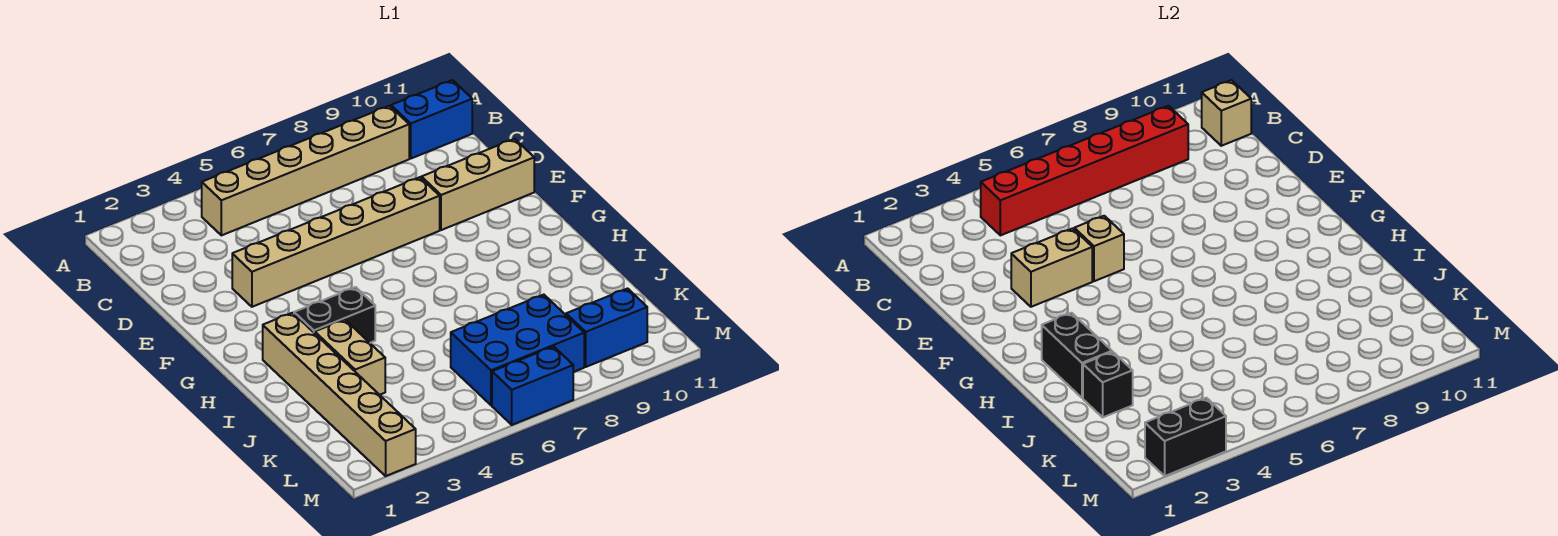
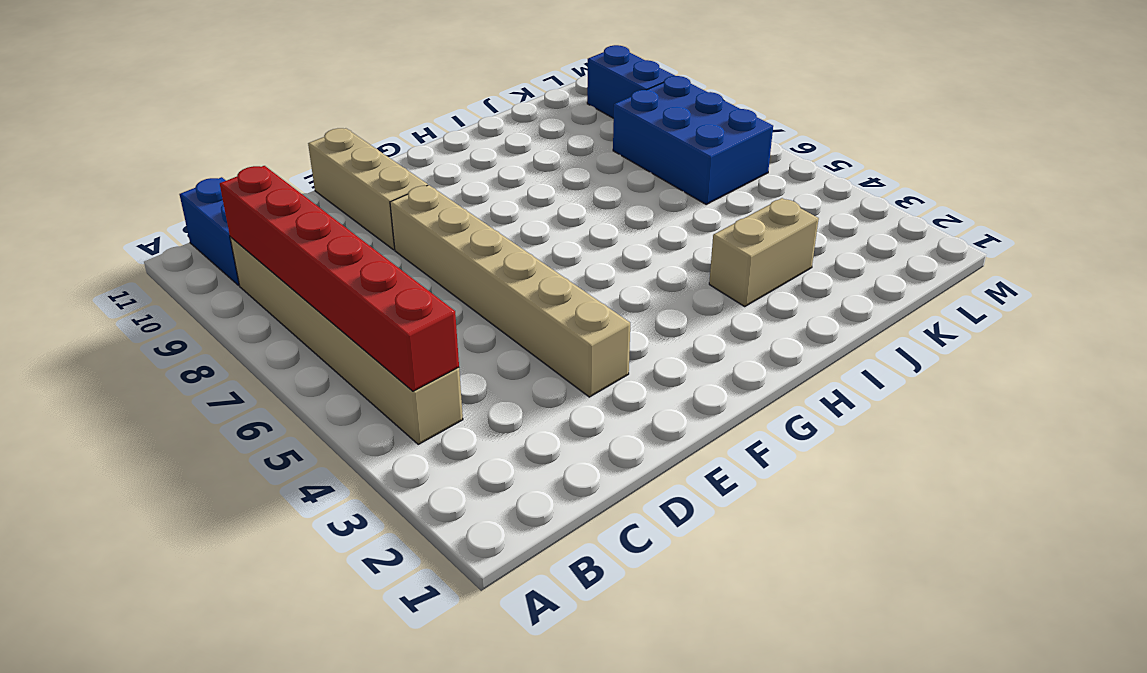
none -> tan brick H2:M2 level 1
none -> black brick H3:H4 level 1
none -> blue brick M6:M7 level 1

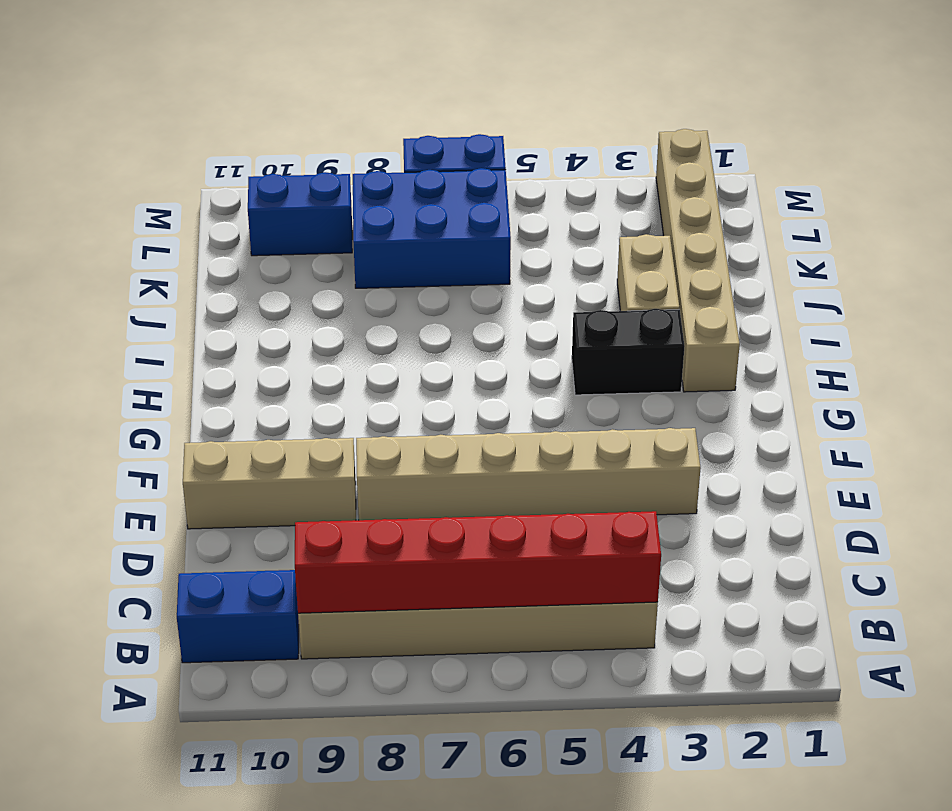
none -> tan brick B11 level 2
none -> tan brick E3:E4 level 2
none -> tan brick E5 level 2

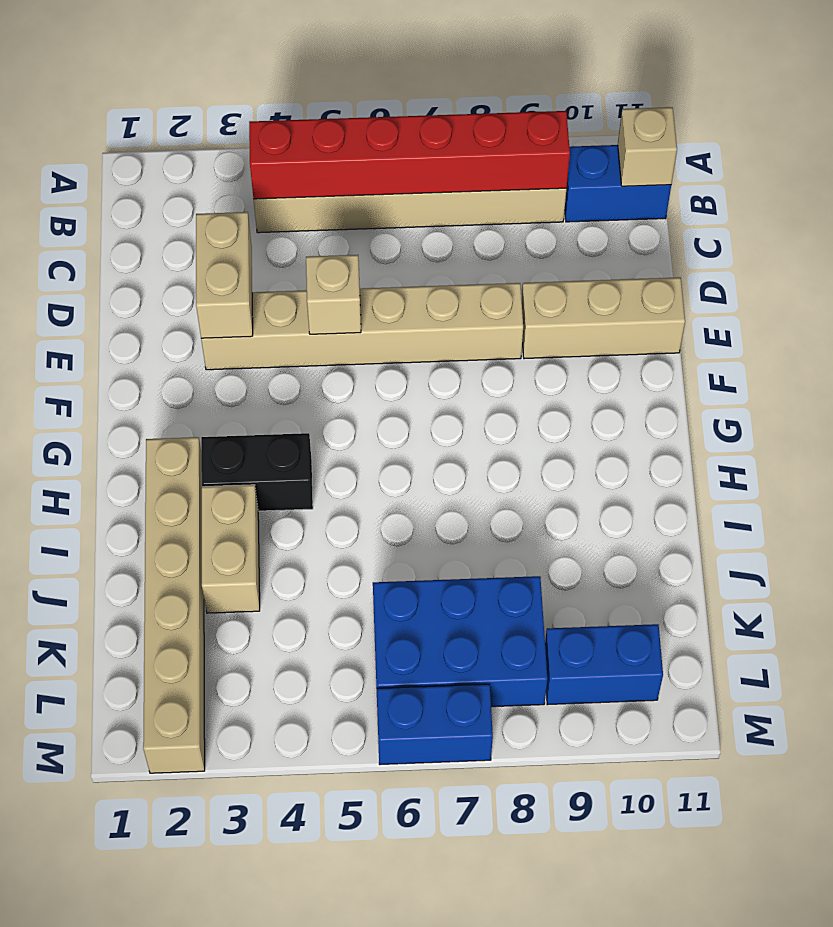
tan brick D3:E3 level 2 -> tan brick E3:E4 level 2
none -> black brick H2:I2 level 2
none -> black brick J2 level 2
none -> black brick M2:M3 level 2

